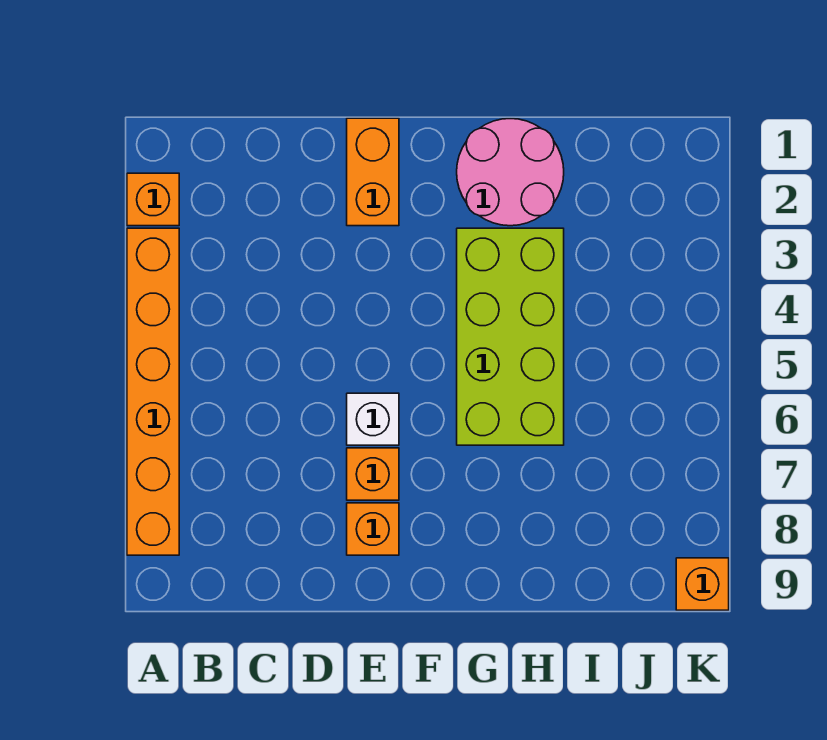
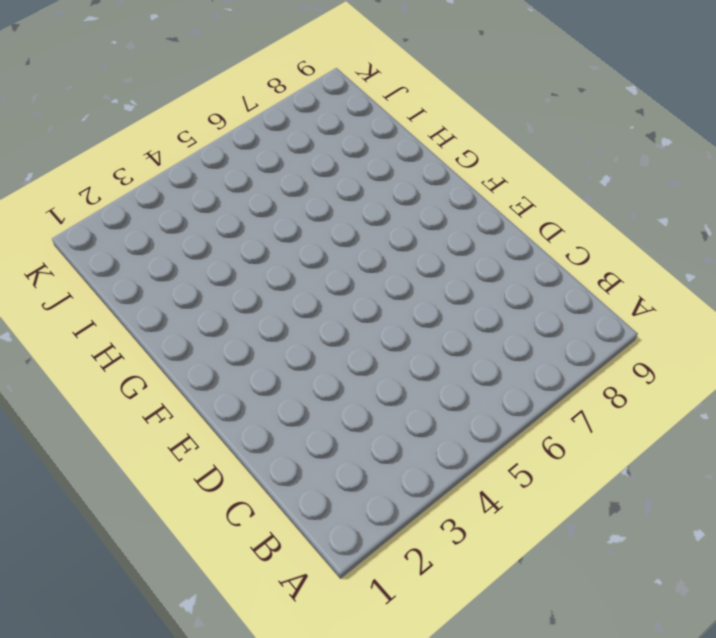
none -> orange brick A2 level 1
none -> orange brick A3:A8 level 1

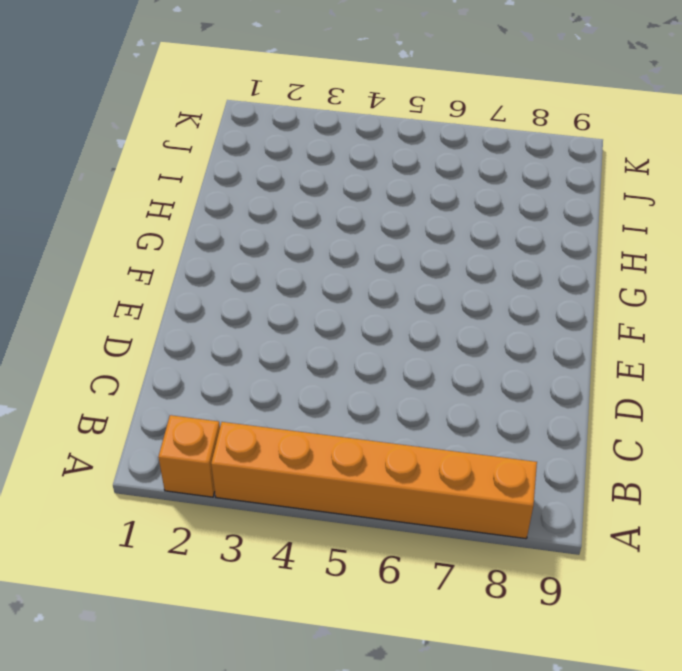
none -> orange brick E1:E2 level 1
none -> white brick E6 level 1

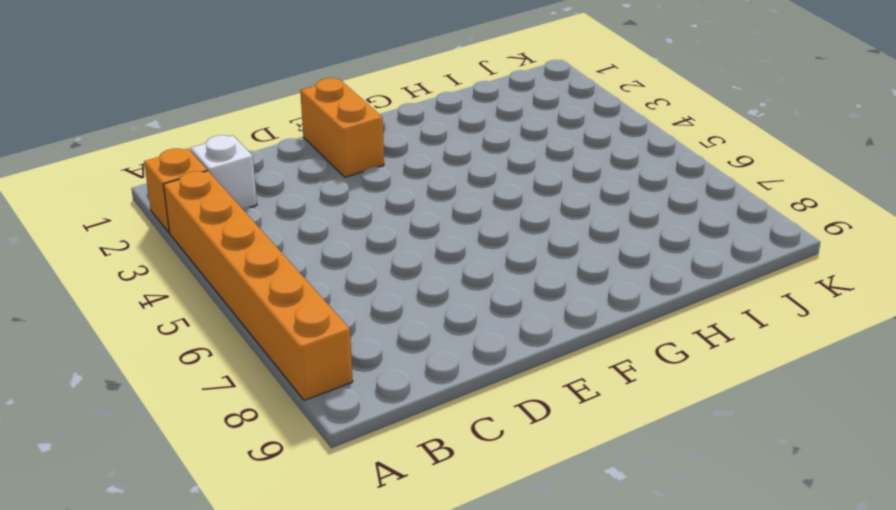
white brick B2 level 1 -> white brick E6 level 1
none -> orange brick E7 level 1
none -> orange brick E8 level 1

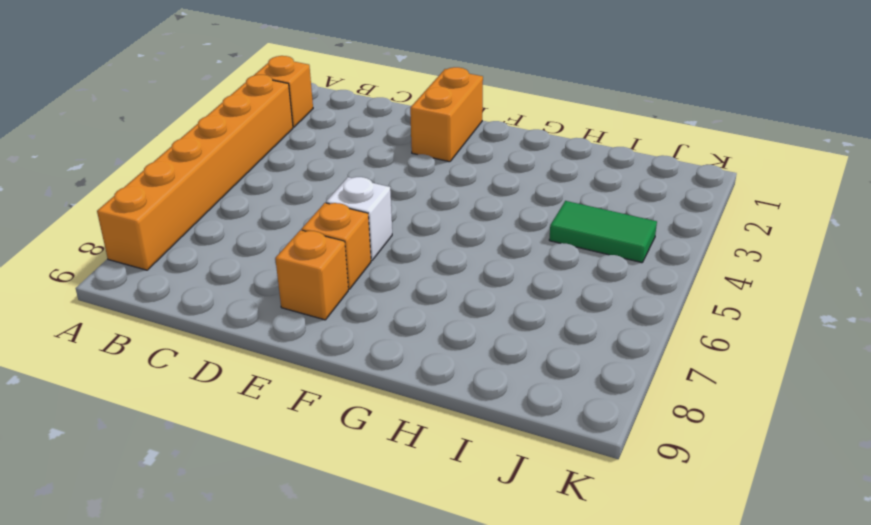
green tile I4:J4 level 1 -> none
none -> pink round brick G1:H2 level 1
none -> lime brick G3:H6 level 1

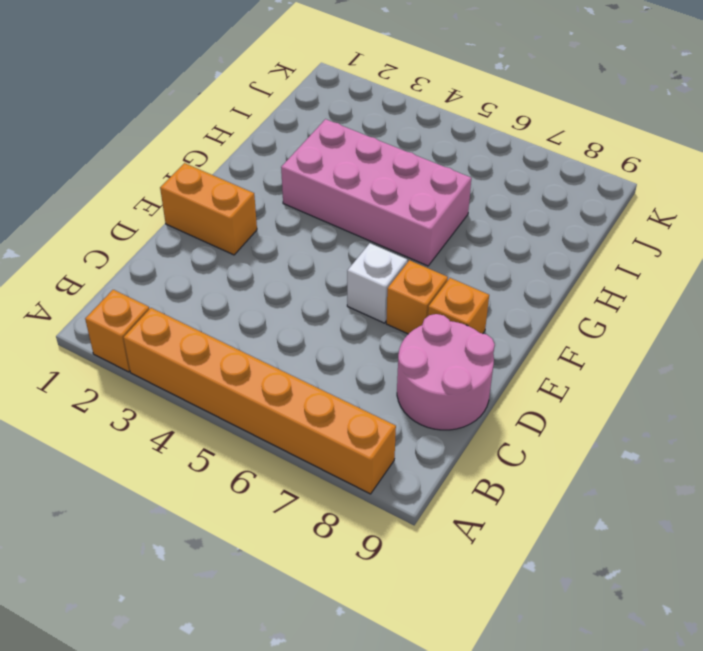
pink round brick C8:D9 level 1 -> pink round brick G1:H2 level 1
pink brick G3:H6 level 1 -> lime brick G3:H6 level 1
none -> orange brick K9 level 1

